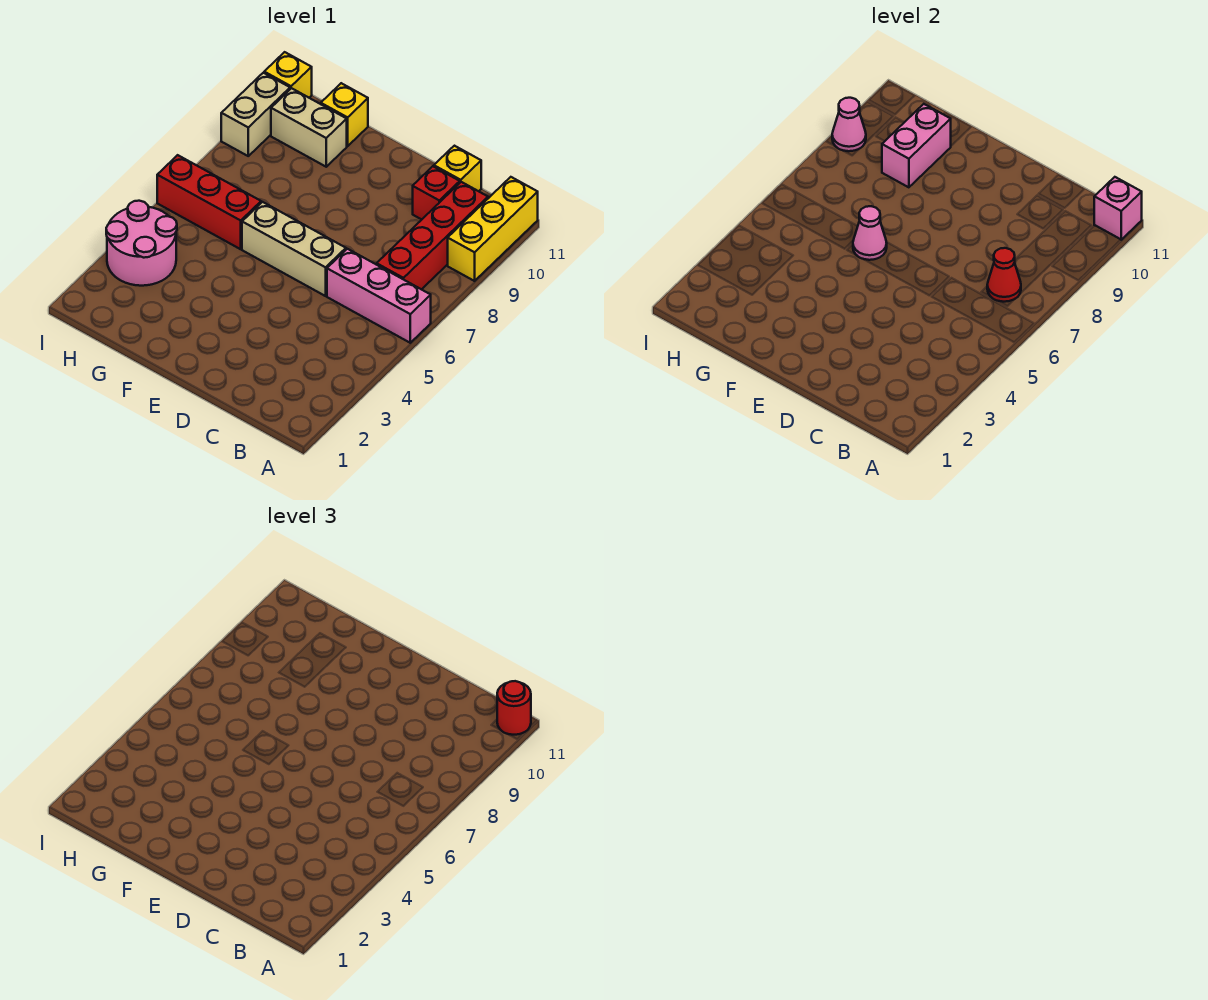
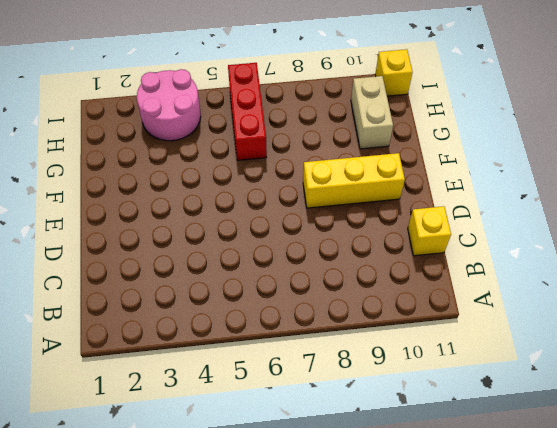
yellow brick E8:E10 level 1 -> yellow brick A9:A11 level 1
none -> pink brick A6:C6 level 1
none -> red brick B7:B10 level 1
none -> red brick C10 level 1

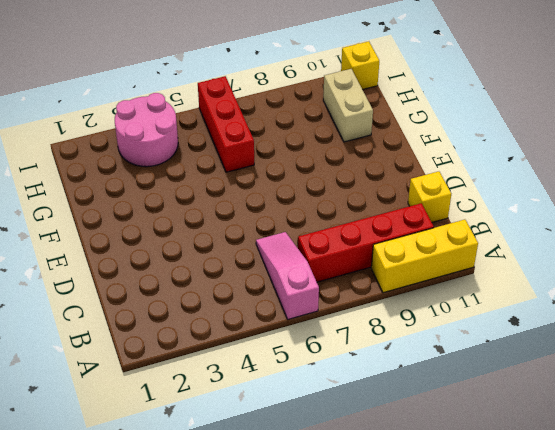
pink slope A6:C6 level 1 top A -> pink brick A6:C6 level 1
none -> red brick C10 level 1
none -> tan brick D6:F6 level 1
none -> yellow brick G11 level 1

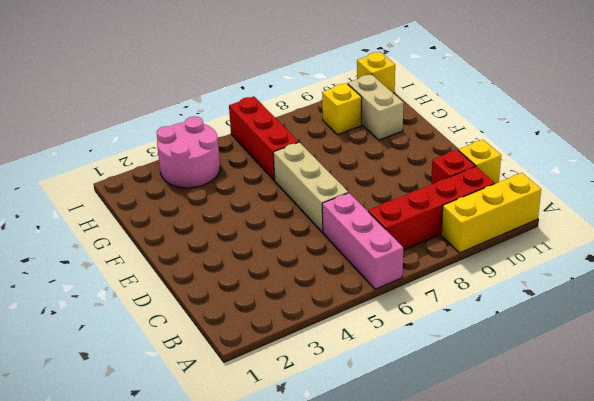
yellow brick H9 level 1 -> yellow brick G11 level 1
none -> tan brick I9:I10 level 1
none -> pink brick A11 level 2
none -> red cone B7 level 2

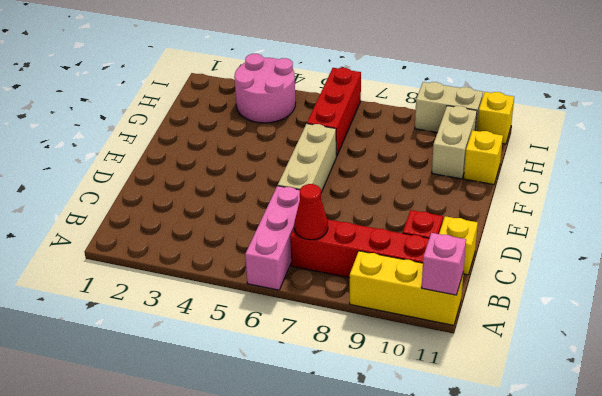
none -> pink cone F6 level 2
none -> pink brick G9:G10 level 2
none -> pink cone I9 level 2

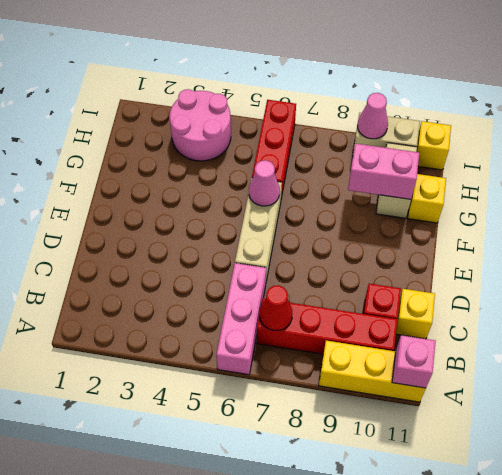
none -> red round brick A11 level 3

